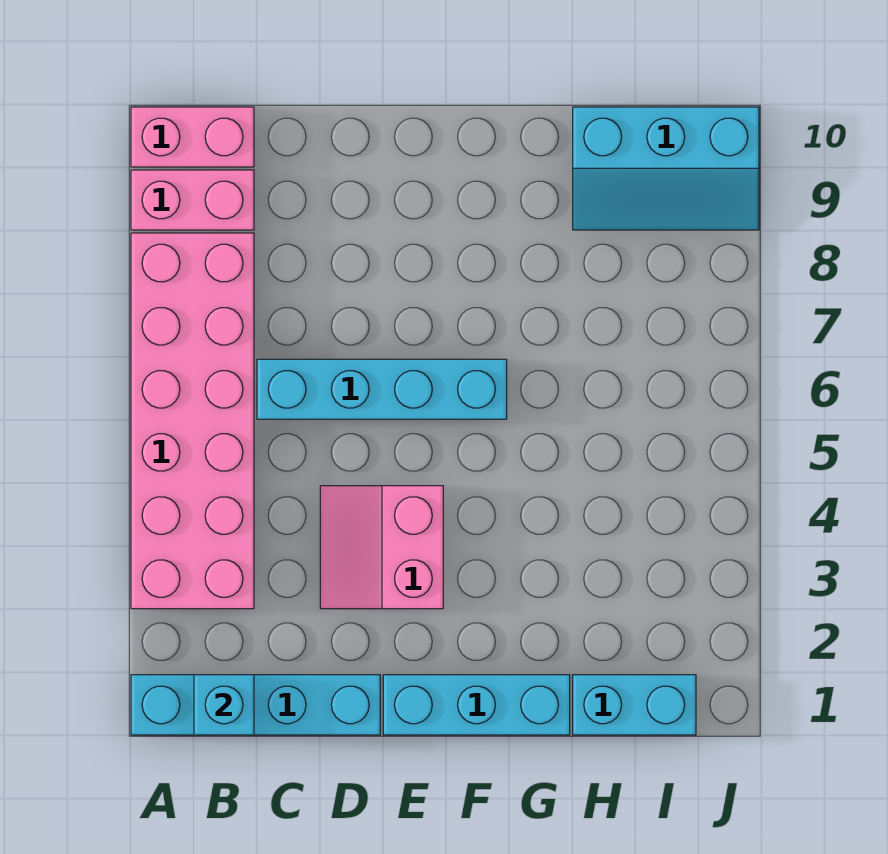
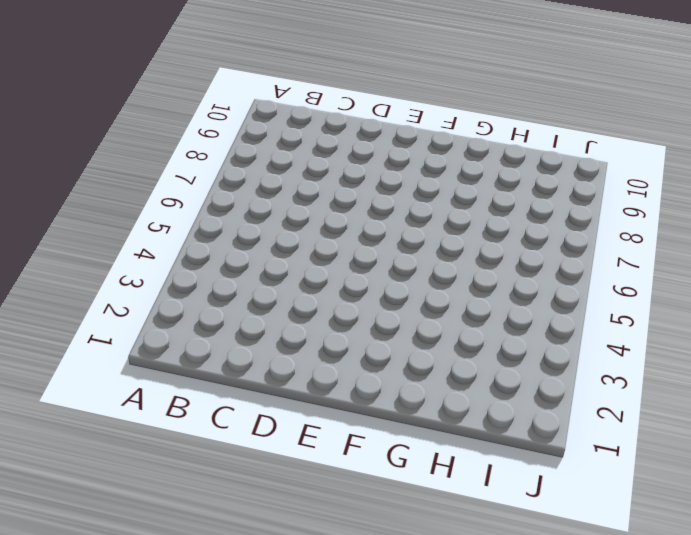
none -> cyan brick A1:D1 level 1
none -> pink brick A3:B8 level 1

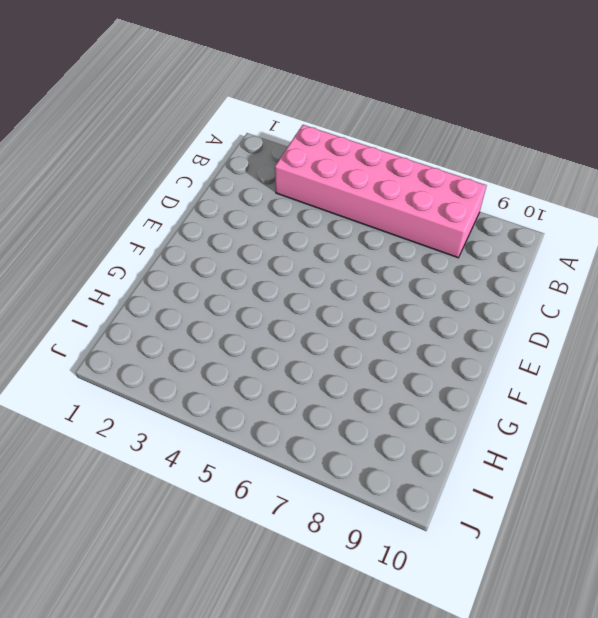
none -> cyan brick A1:D1 level 1
none -> pink brick A9:B9 level 1

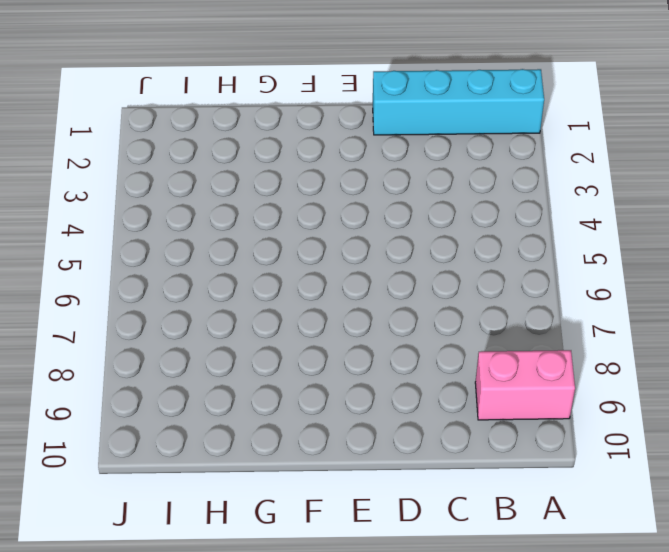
none -> pink brick A3:B8 level 1
none -> pink brick A10:B10 level 1

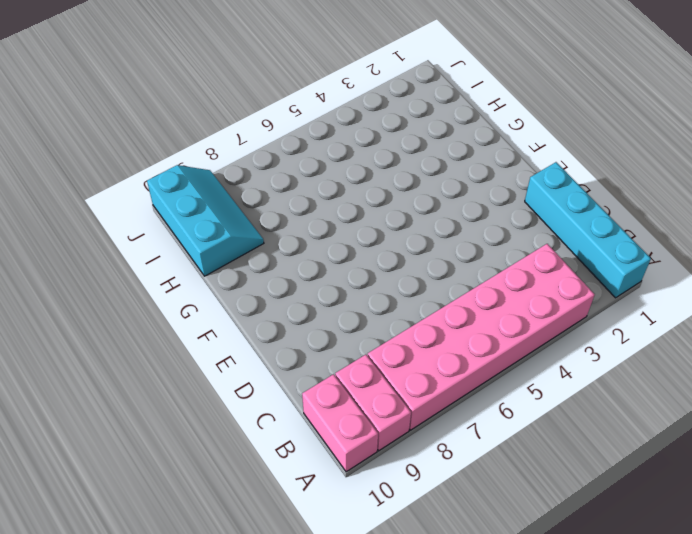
none -> cyan brick C6:F6 level 1
none -> pink slope D3:E4 level 1 top E

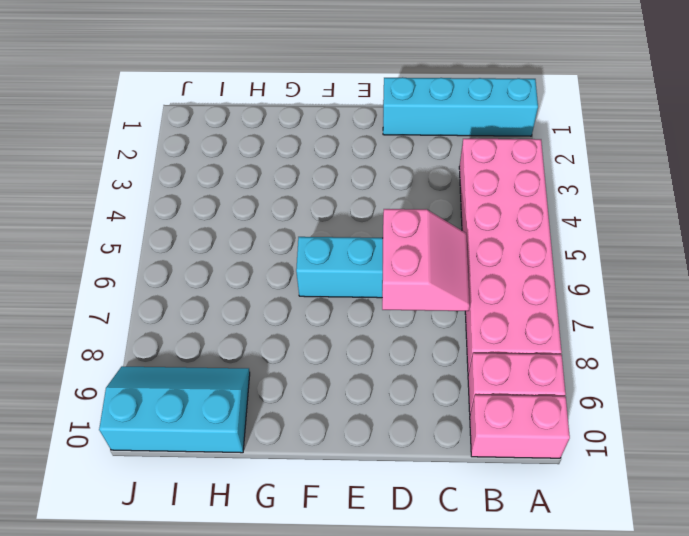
pink slope C6:D7 level 2 top D -> pink slope D3:E4 level 1 top E
none -> cyan brick E1:G1 level 1
none -> cyan brick H1:I1 level 1

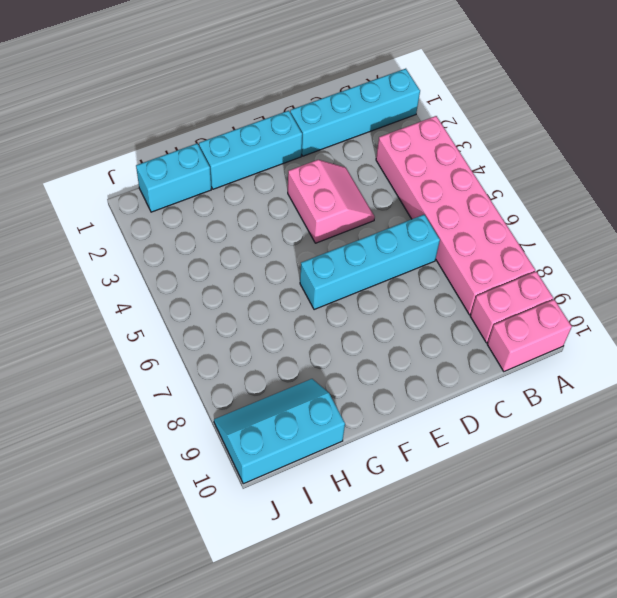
none -> cyan brick B1 level 2

